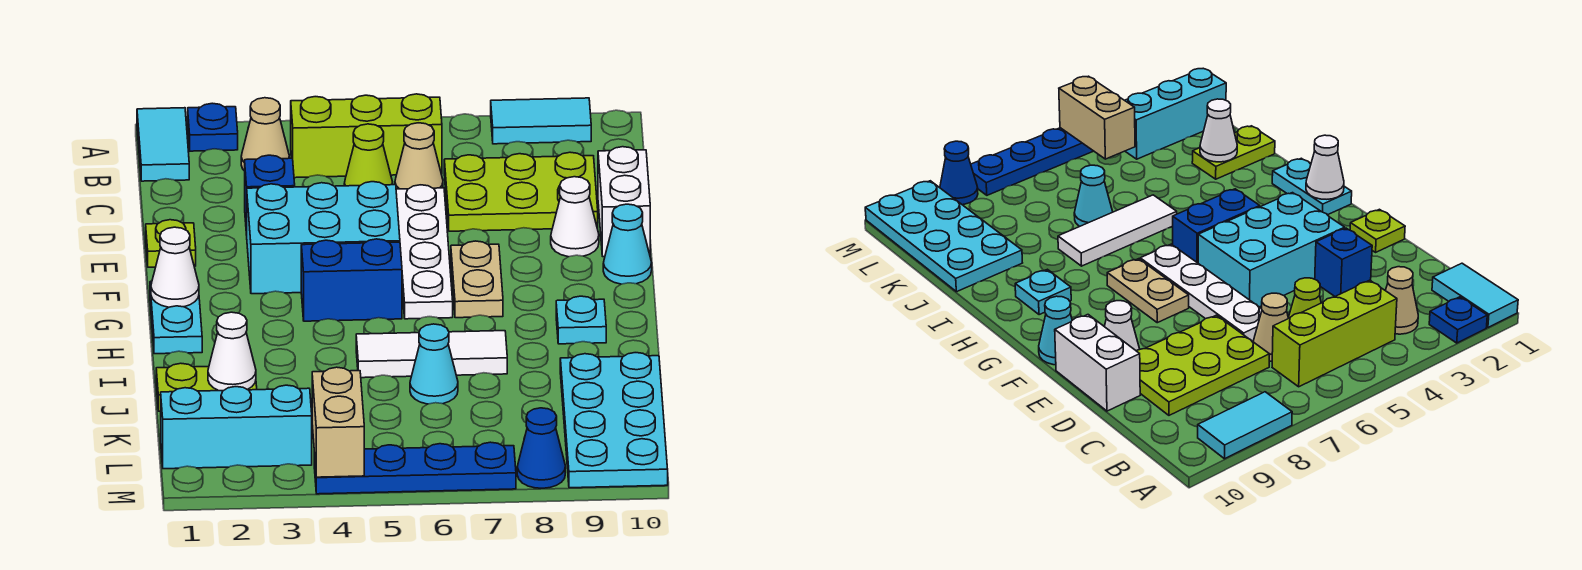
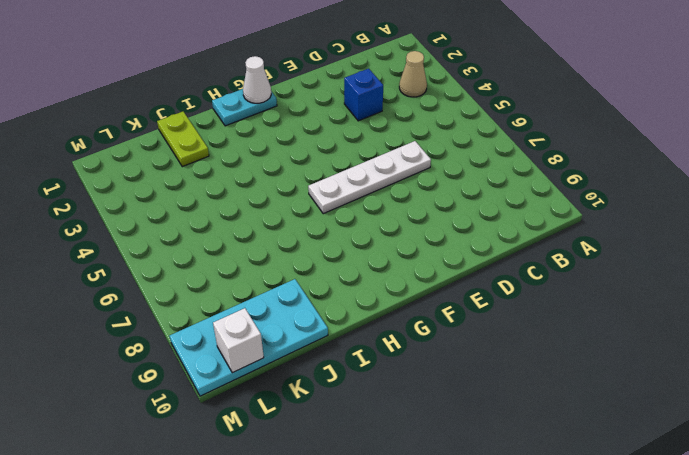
white brick L10 level 2 -> none
none -> cyan tile A1:B1 level 1
none -> blue plate A2 level 1
none -> cyan tile A8:A9 level 1

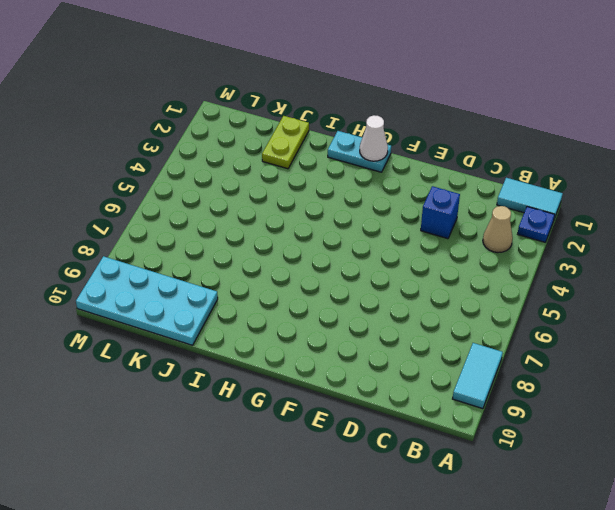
none -> lime brick B4:B6 level 1
none -> lime cone C5 level 1
none -> tan cone C6 level 1

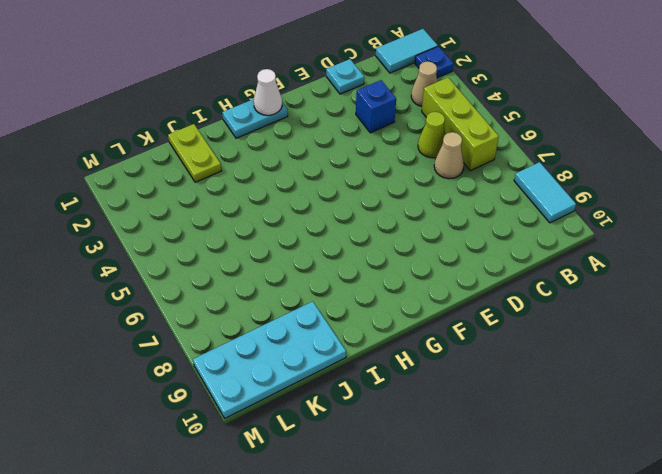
cyan plate D1 level 1 -> cyan plate H9 level 1
none -> lime plate C7:D9 level 1
none -> white plate D6:G6 level 1
none -> white brick D10:E10 level 1

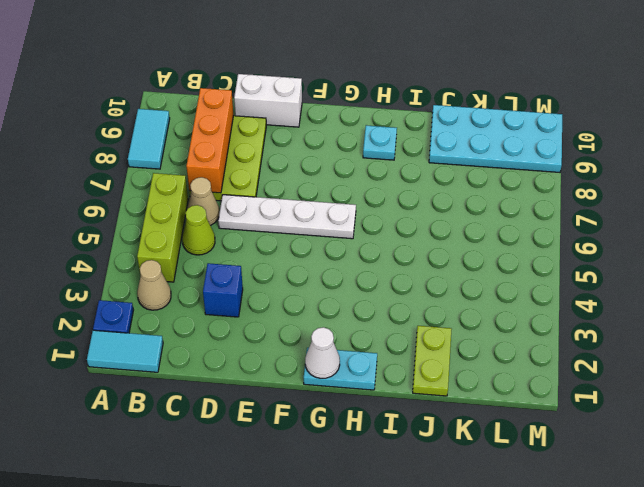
orange brick C7:C9 level 2 -> none
none -> lime plate E1 level 1
none -> cyan brick E3:F5 level 1
none -> white cone E9 level 1

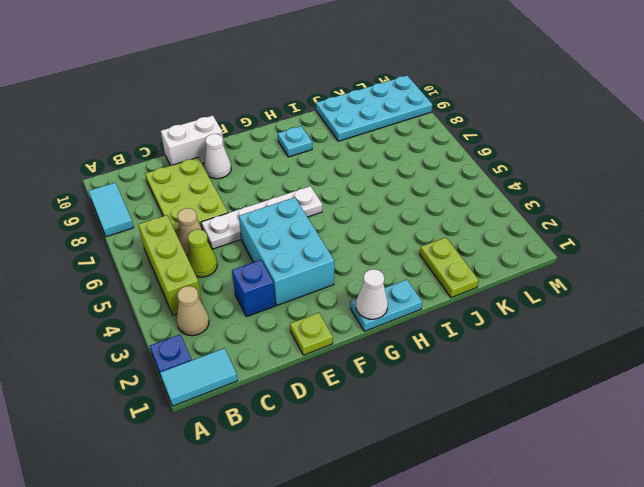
none -> tan plate F7:G7 level 1
none -> cyan cone F10 level 1
none -> blue brick G4:G5 level 1

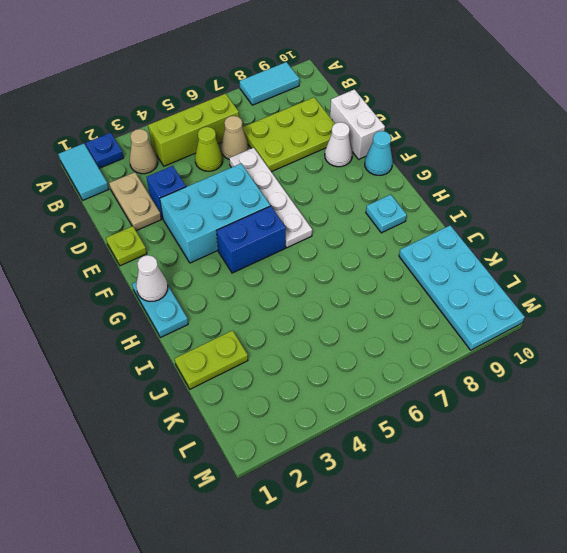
tan plate C2:D2 level 1 -> tan plate F7:G7 level 1
none -> white tile I5:I7 level 1
none -> cyan cone J6 level 1
none -> cyan brick L1:L3 level 1

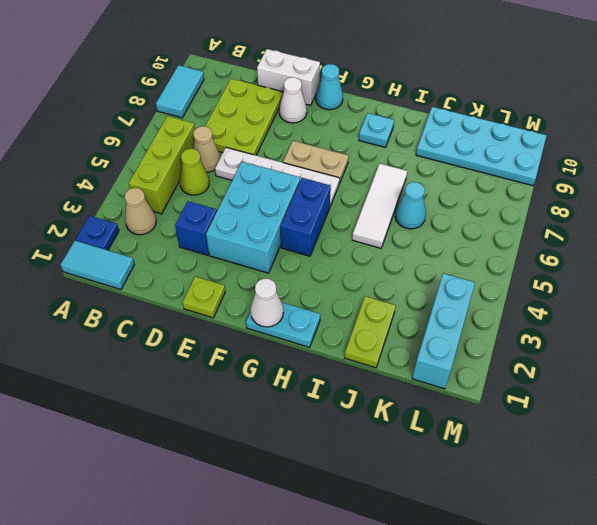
none -> blue plate M4:M7 level 1
none -> blue cone M8 level 1
none -> white cone J2 level 2

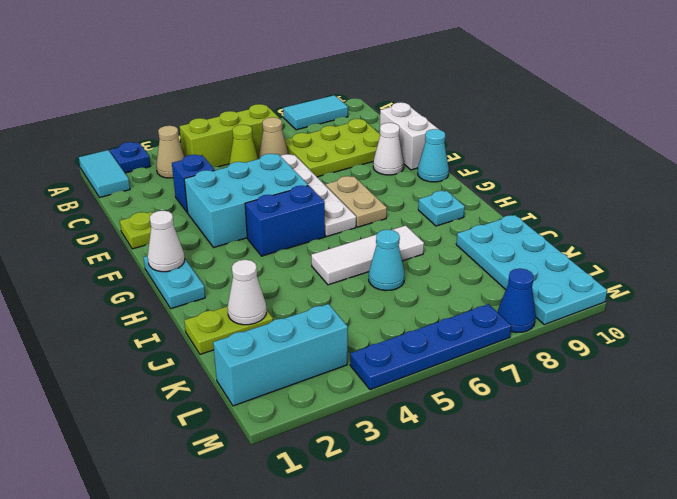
none -> tan brick L4:M4 level 2

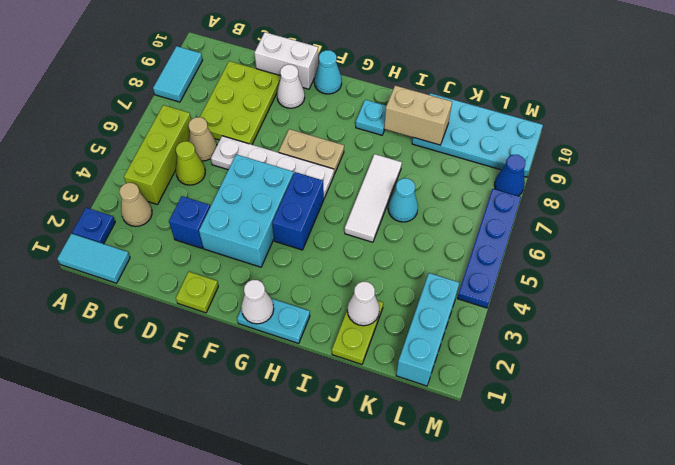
tan brick I9:J9 level 2 -> tan brick L4:M4 level 2

